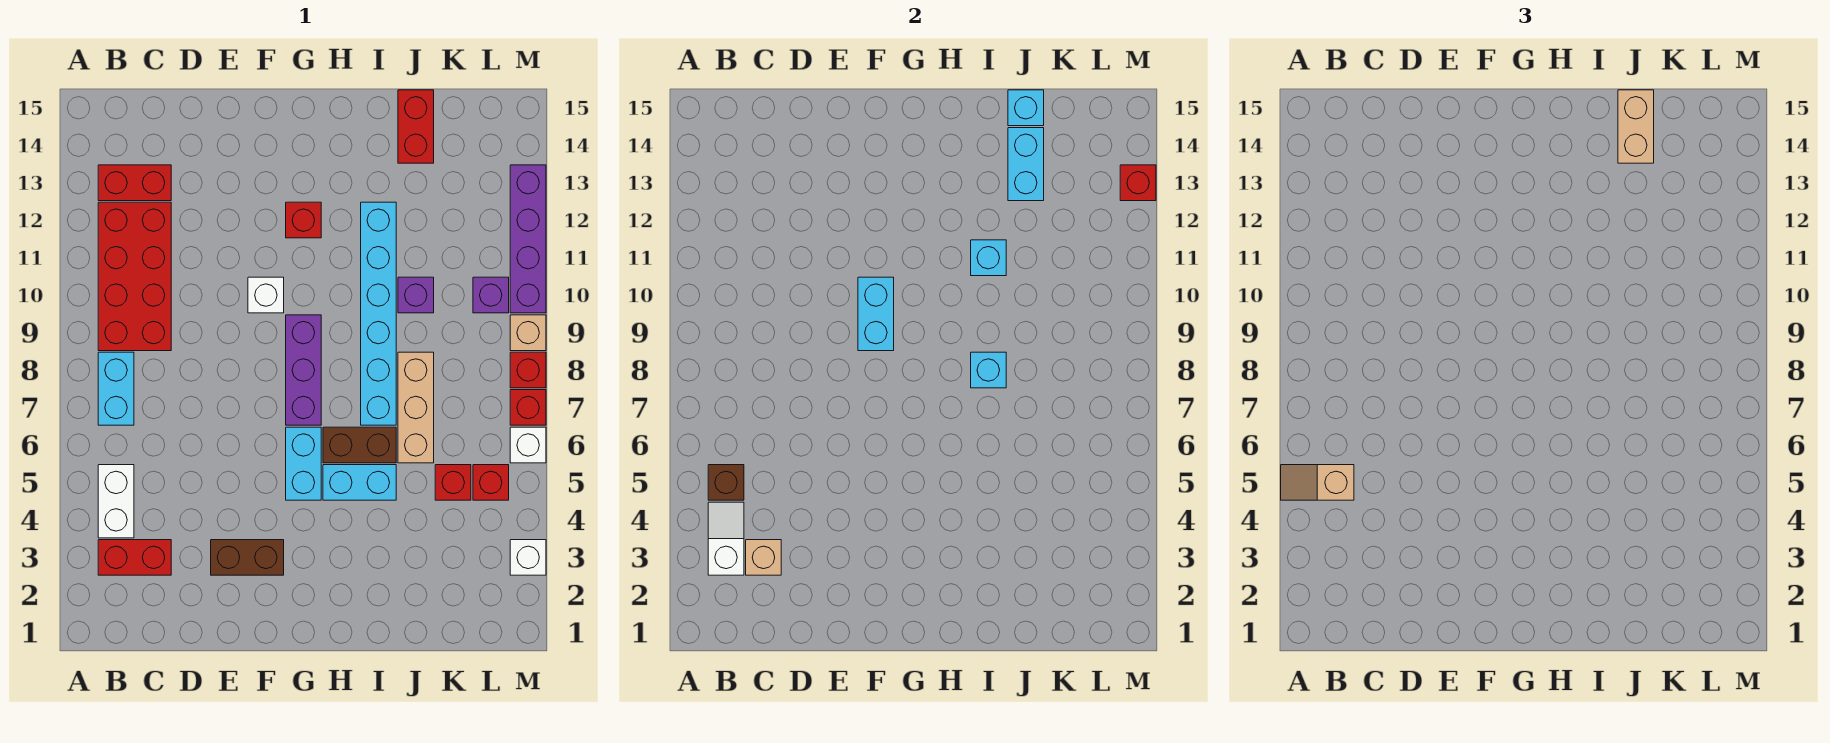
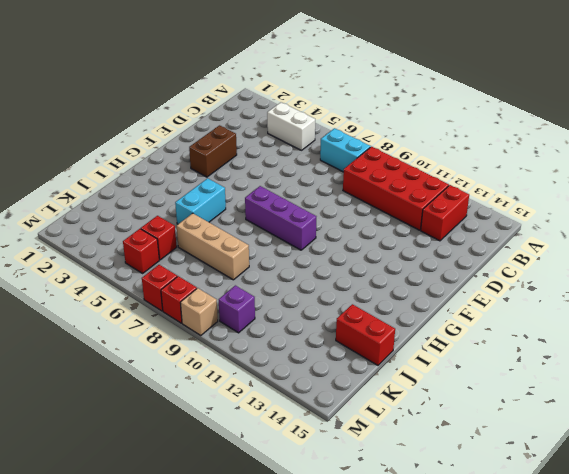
none -> red brick B3:C3 level 1
none -> white brick F10 level 1
none -> cyan brick G5:G6 level 1
none -> red brick G12 level 1

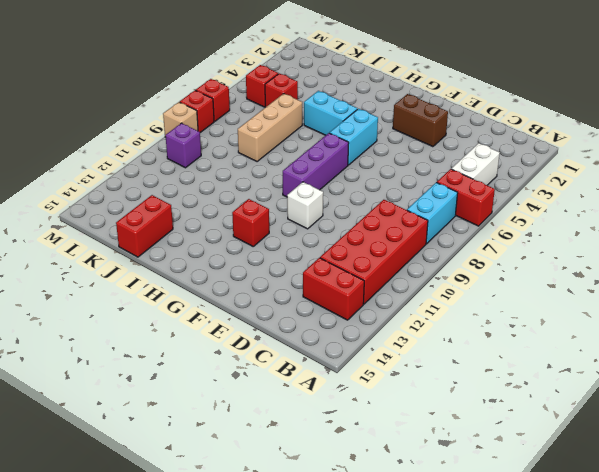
red brick A6:B6 level 1 -> red brick B3:C3 level 1
none -> brown brick H6:I6 level 1
none -> cyan brick I7:I12 level 1
none -> purple brick J10 level 1
none -> white brick M3 level 1

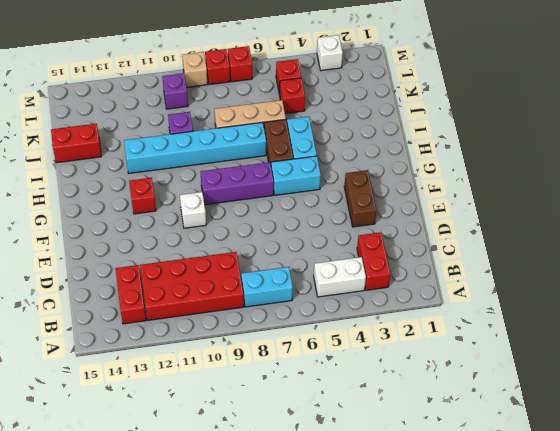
none -> white brick M6 level 1
none -> purple brick M10:M13 level 1
none -> white slope B3:B4 level 2 top 3
none -> brown brick B5 level 2

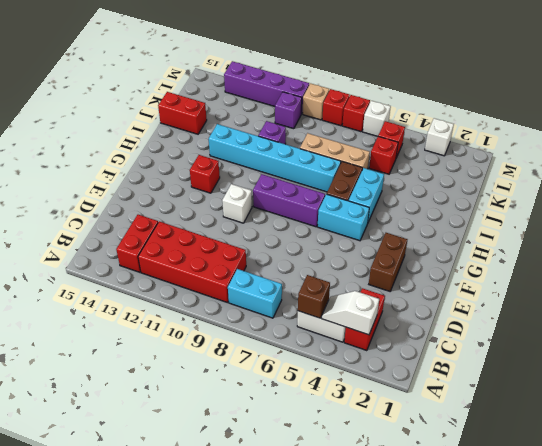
none -> tan brick C3 level 2
none -> cyan brick F9:F10 level 2
none -> cyan brick I8 level 2
none -> cyan brick I11 level 2

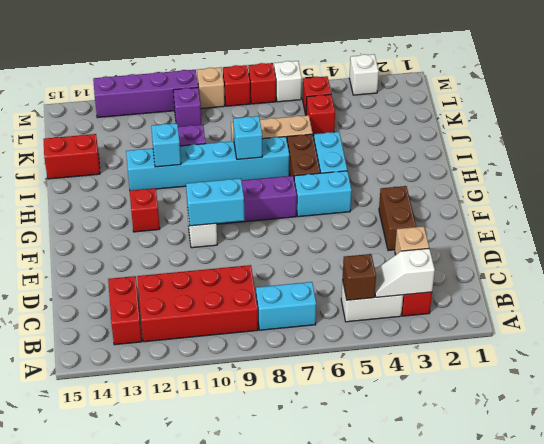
none -> cyan brick J13:J14 level 2
none -> cyan brick J15 level 2
none -> red brick M13 level 2
none -> tan slope A5:B5 level 3 top B

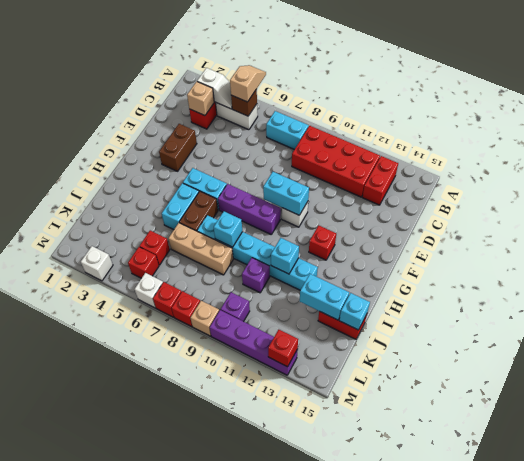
none -> tan brick J14:J15 level 3

